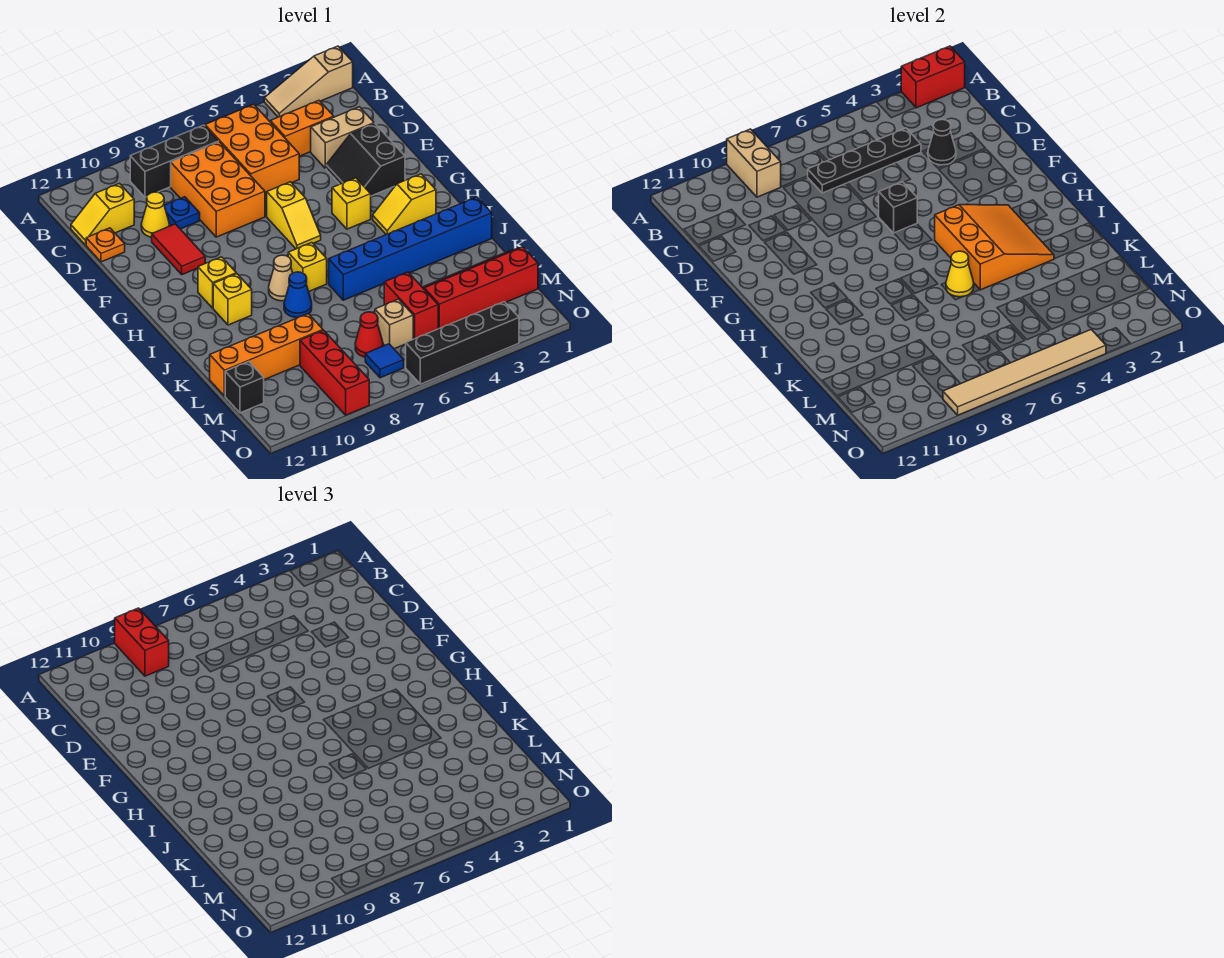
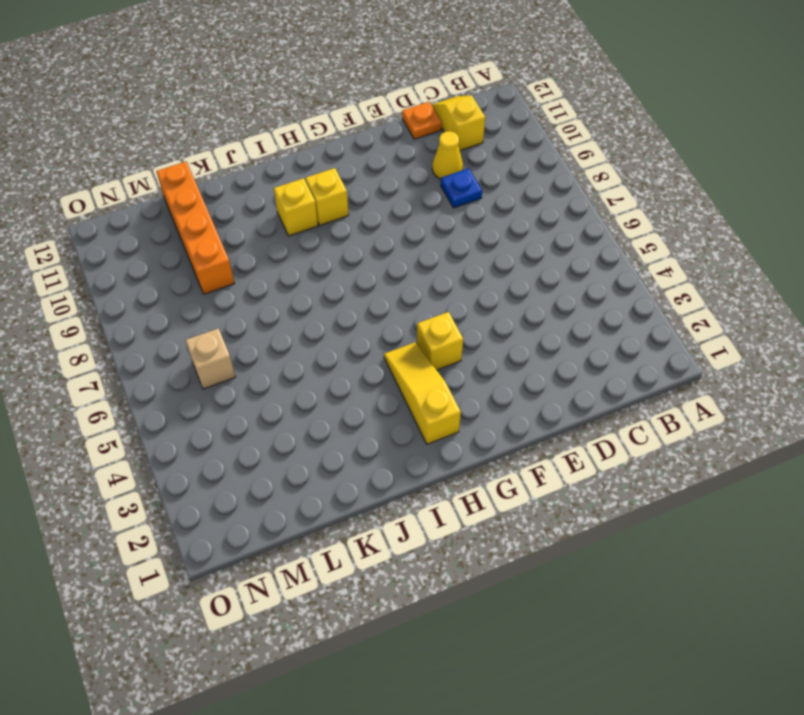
yellow slope H2:H4 level 1 top 2 -> yellow slope H2:H3 level 1 top 2
none -> tan slope A1:A3 level 1 top 1
none -> orange brick B5:D6 level 1
none -> black brick B7:B9 level 1
none -> orange brick C3:C4 level 1

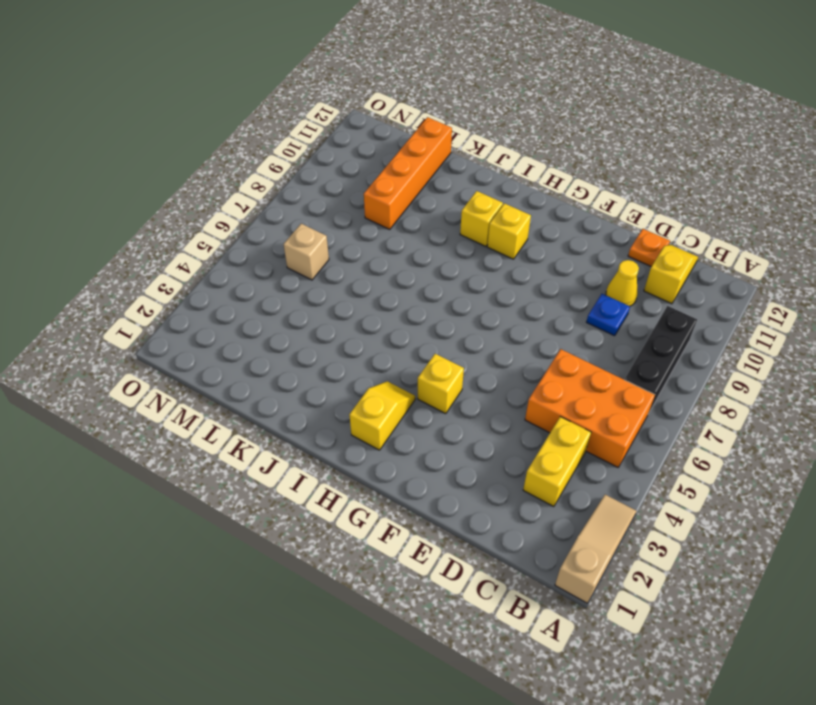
yellow brick C3:C4 level 1 -> orange brick C3:C4 level 1
none -> orange brick C7:E8 level 1
none -> tan brick D2:D3 level 1
none -> black slope E2:F3 level 1 top 2
none -> red tile E10:F10 level 1

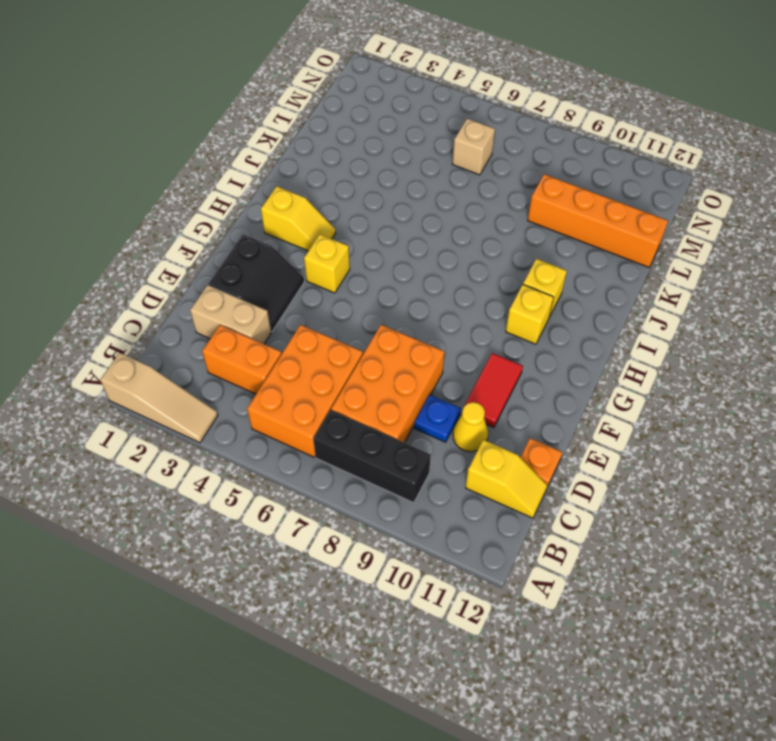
none -> yellow slope F6:G6 level 1 top F
none -> yellow brick I7 level 1
none -> tan cone I8 level 1
none -> blue brick J1:J6 level 1

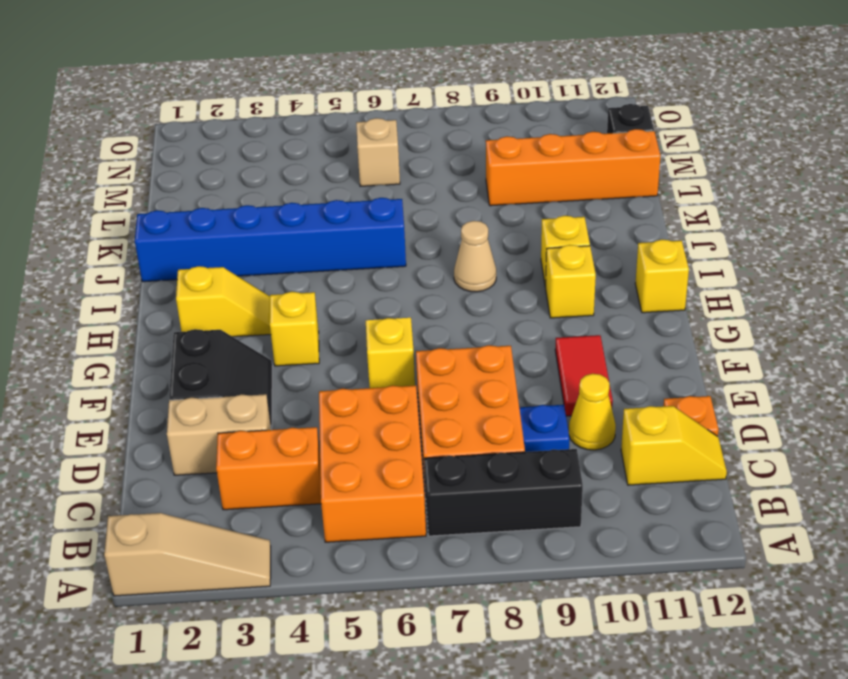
yellow brick H12 level 1 -> yellow brick I7 level 1
none -> blue cone J8 level 1
none -> red slope L1:M4 level 1 top M
none -> red brick L5:M5 level 1
none -> red cone M7 level 1

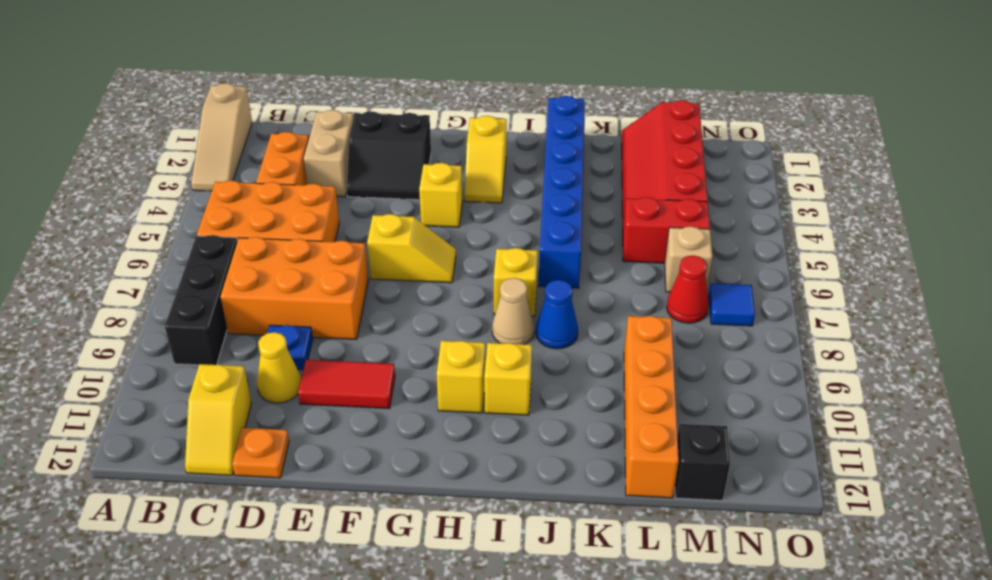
none -> red brick M9:O9 level 1
none -> black brick O3:O6 level 1
none -> red brick A1:A2 level 2
none -> tan brick A9:B9 level 2

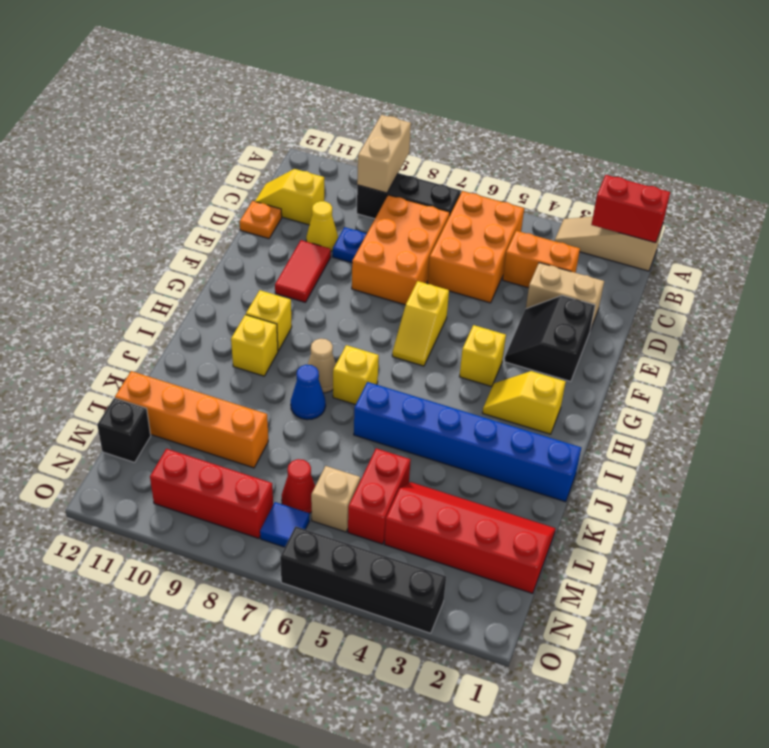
red brick N8:N10 level 1 -> red brick M9:O9 level 1
none -> black plate C4:C7 level 2
none -> black cone D3 level 2
none -> black brick F6 level 2
none -> orange slope H3:J5 level 2 top 5

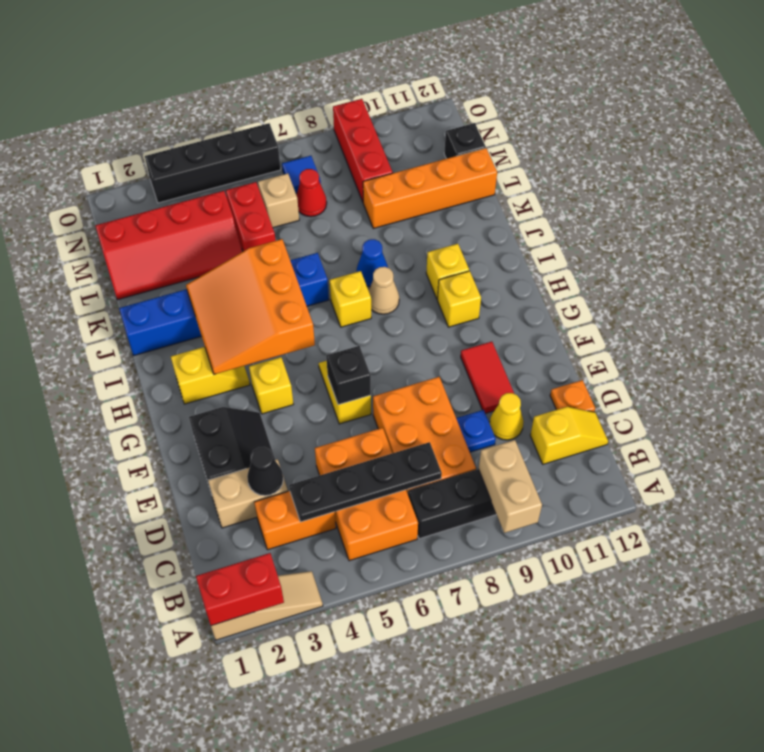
none -> yellow cone J6 level 2
none -> tan tile O4:O9 level 2
none -> red brick A9:B9 level 3

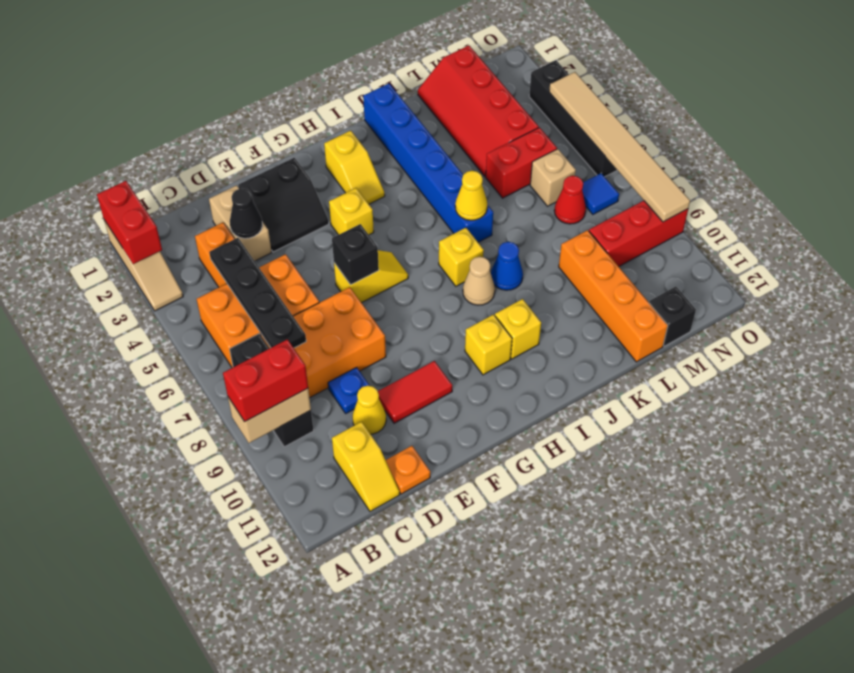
none -> orange slope H3:J5 level 2 top 5

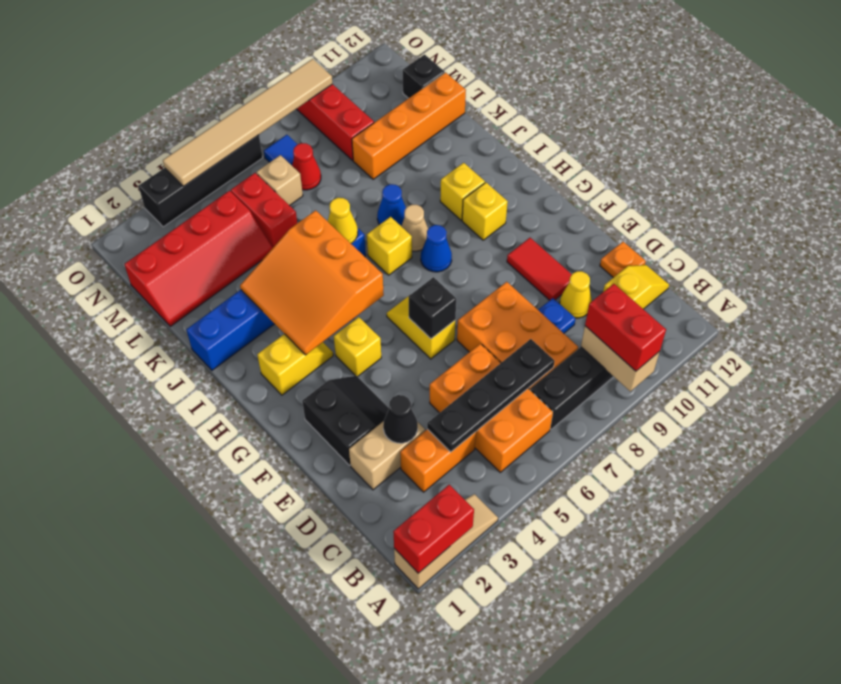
blue cone H8 level 1 -> none

